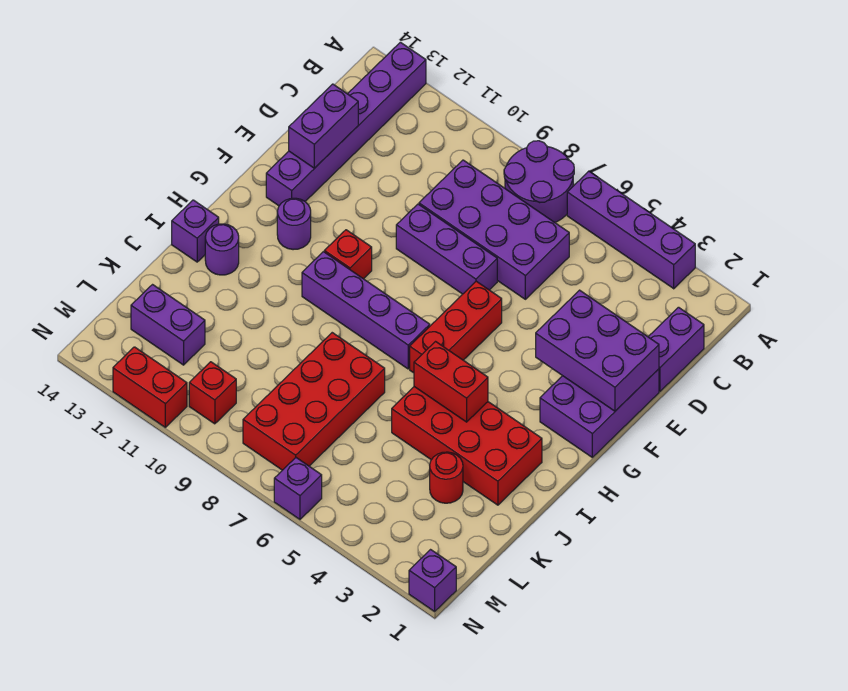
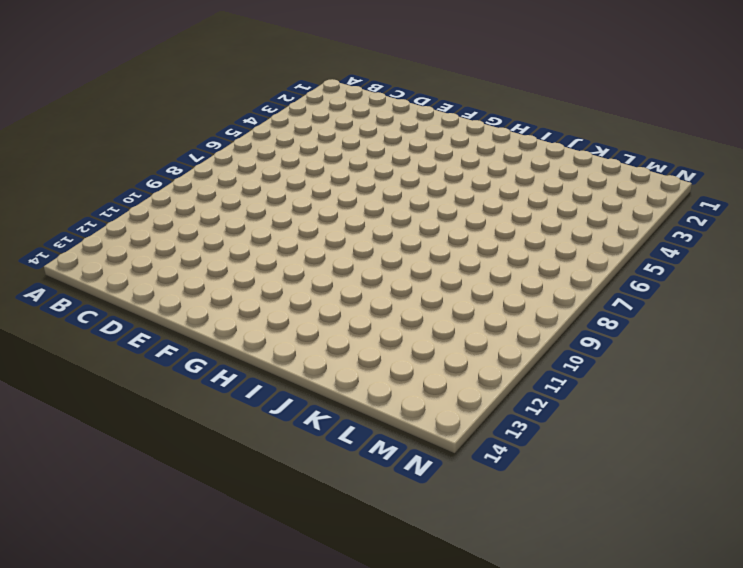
none -> purple brick A3:A6 level 1
none -> purple round brick A7:B8 level 1
none -> purple brick A13:F13 level 1

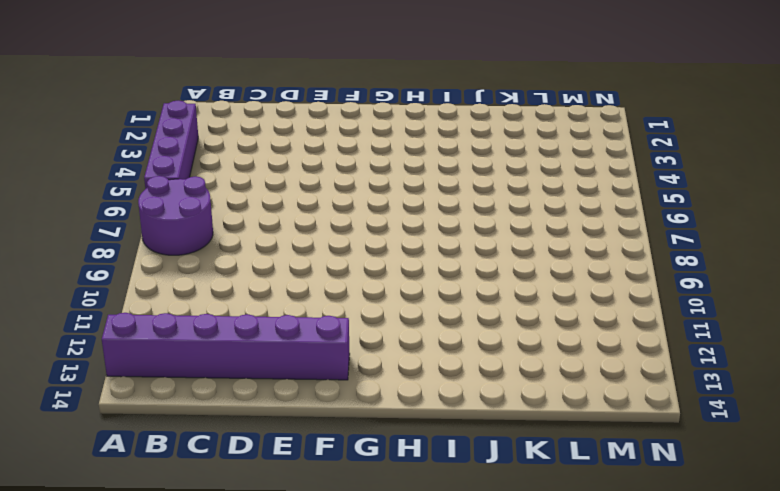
none -> purple brick C1:D1 level 1
none -> purple brick C6:D9 level 1
none -> purple brick E1:G2 level 1

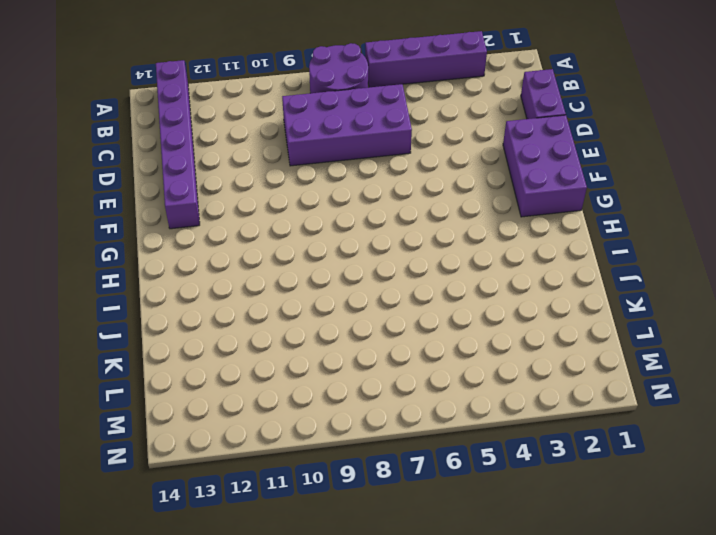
none -> purple brick E7:E9 level 1
none -> red brick F6:H6 level 1
none -> red brick G10 level 1

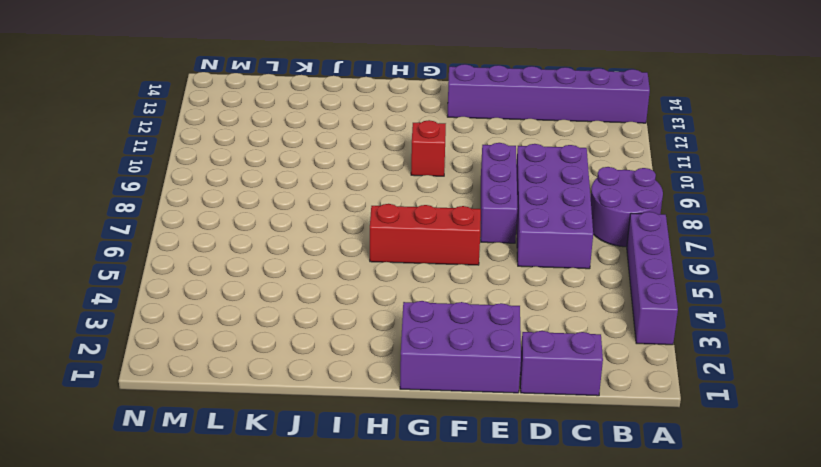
none -> purple round brick G12 level 1
none -> purple brick H7:H10 level 1
none -> red brick I2:J5 level 1

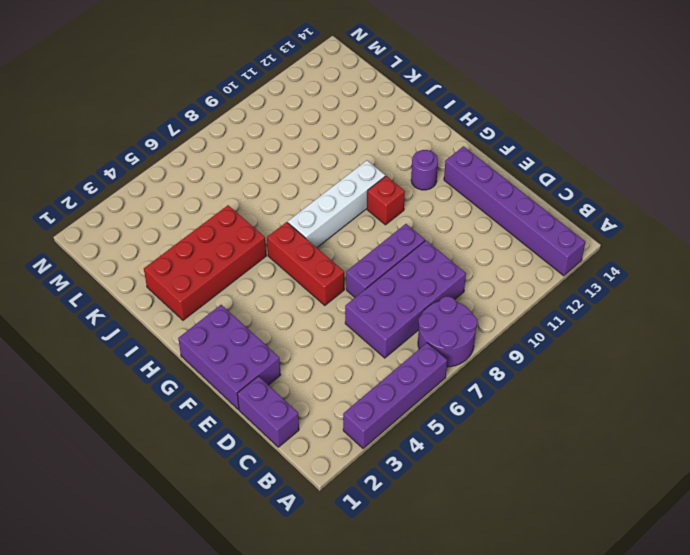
white brick H7:H10 level 1 -> purple brick H7:H10 level 1
none -> purple round brick I13 level 1
none -> purple brick I14 level 1
none -> red brick J7:M8 level 1

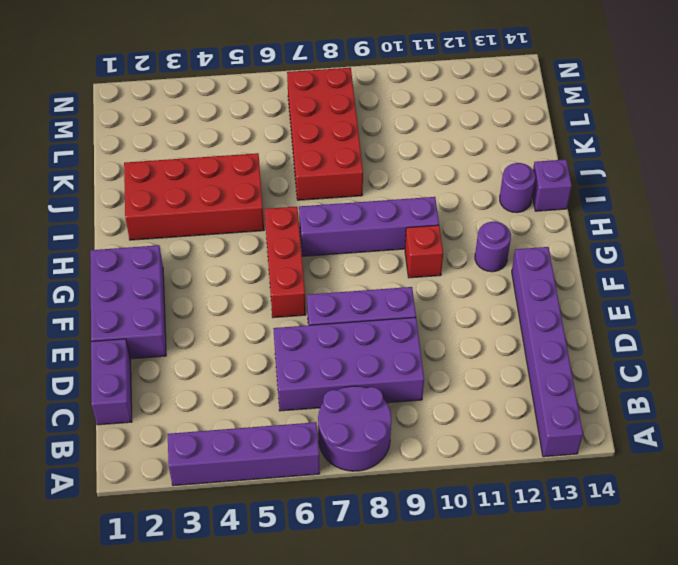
none -> red round brick K3 level 1
none -> purple brick L12:L13 level 1
none -> red brick M10 level 1

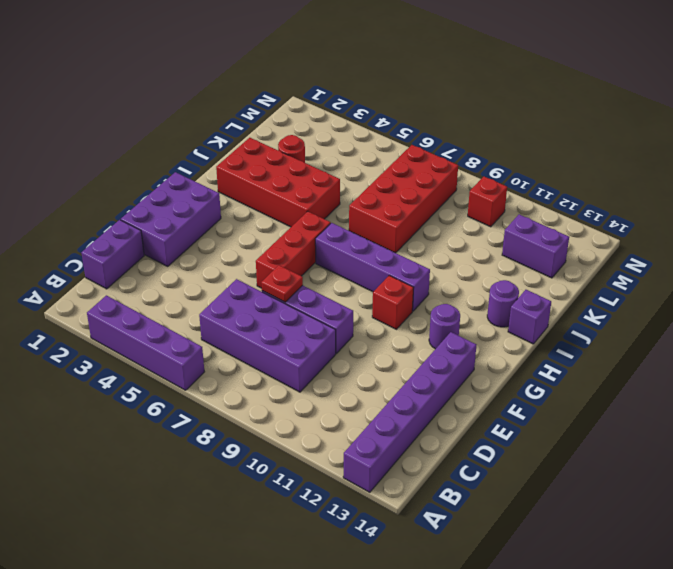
red plate E7 level 2 -> none
none -> purple round brick A7:B8 level 1
none -> purple brick N1 level 1
none -> purple brick N6 level 1

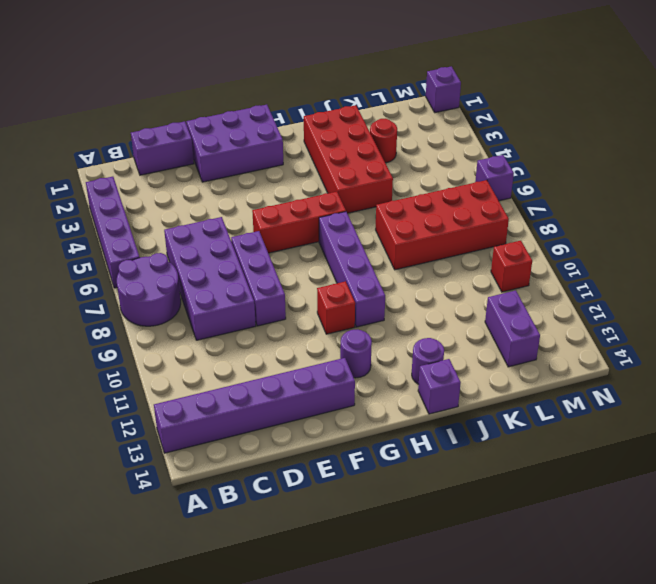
none -> red brick N11:N12 level 1
none -> purple brick D13:E13 level 2
none -> purple brick E1:F3 level 2

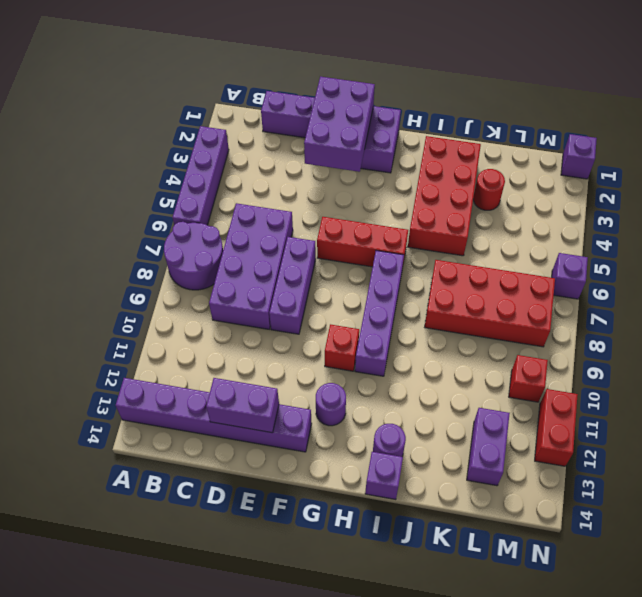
none -> red brick I4:I5 level 2

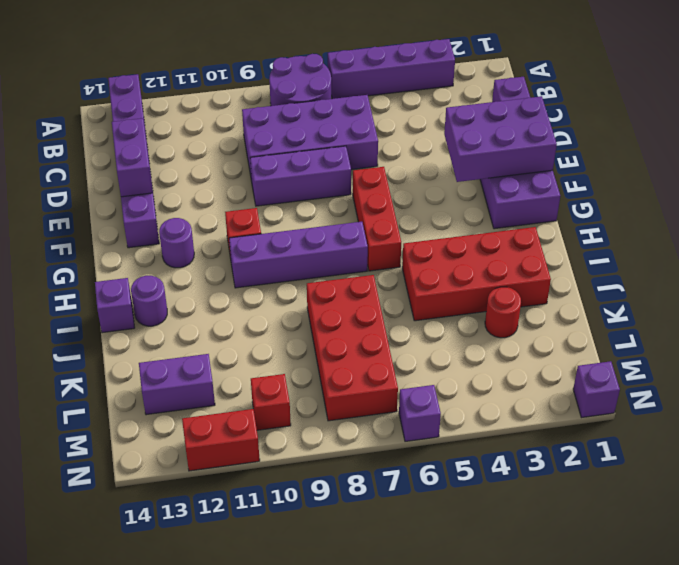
none -> red brick I4:I5 level 2

